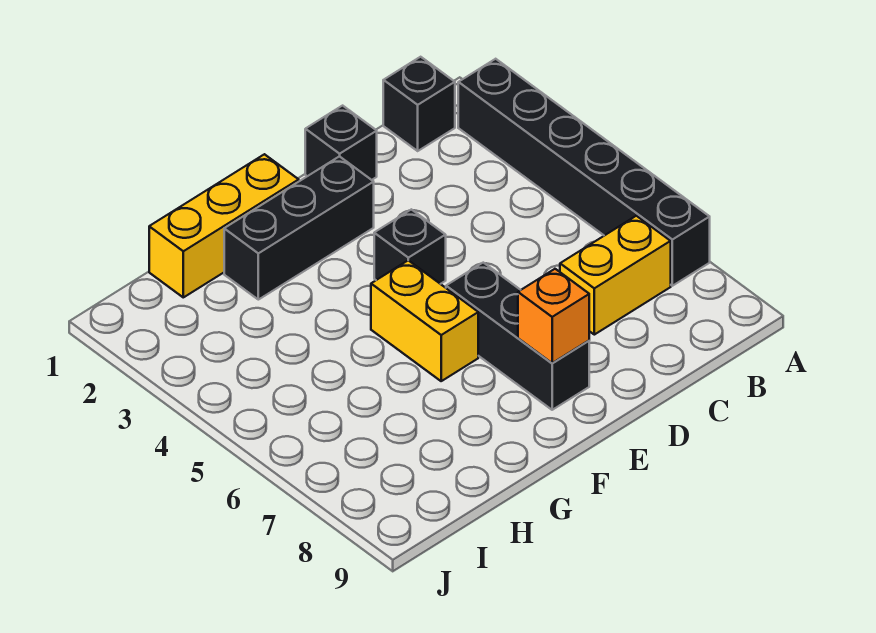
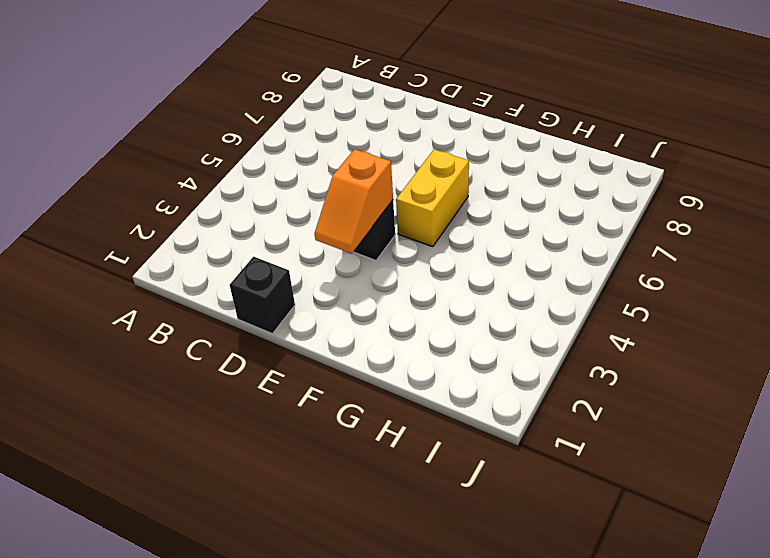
orange slope E3:E4 level 2 top 4 -> none
none -> black brick A2:A7 level 1
none -> black brick B1 level 1

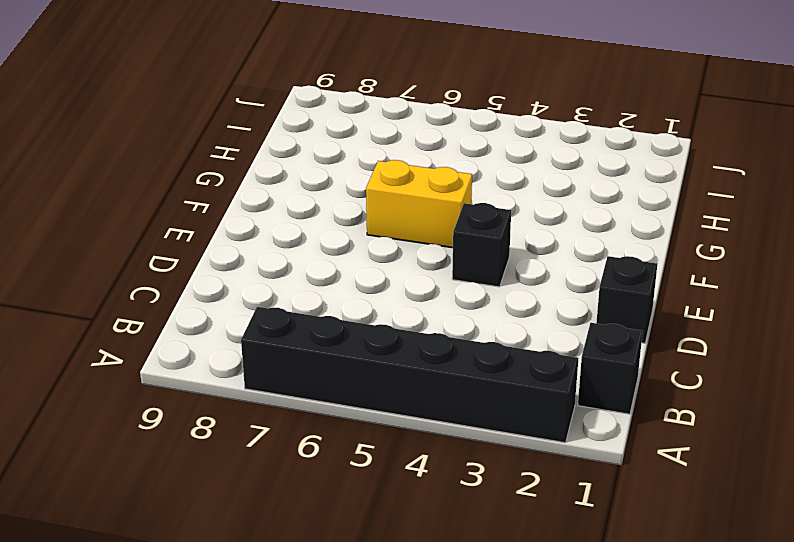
none -> yellow brick B7:C7 level 1
none -> black brick E2:G2 level 1

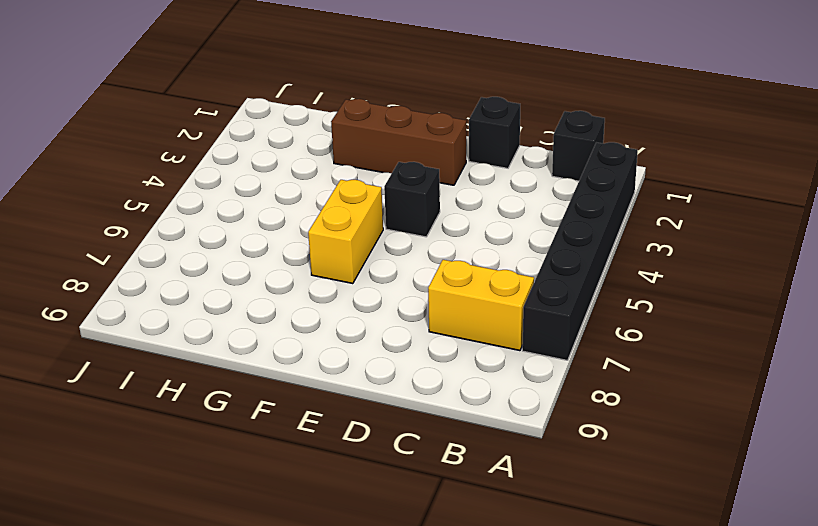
brown brick E2:G2 level 1 -> black brick E2:G2 level 1
none -> black brick E6:E8 level 1
none -> yellow brick F1:H1 level 1

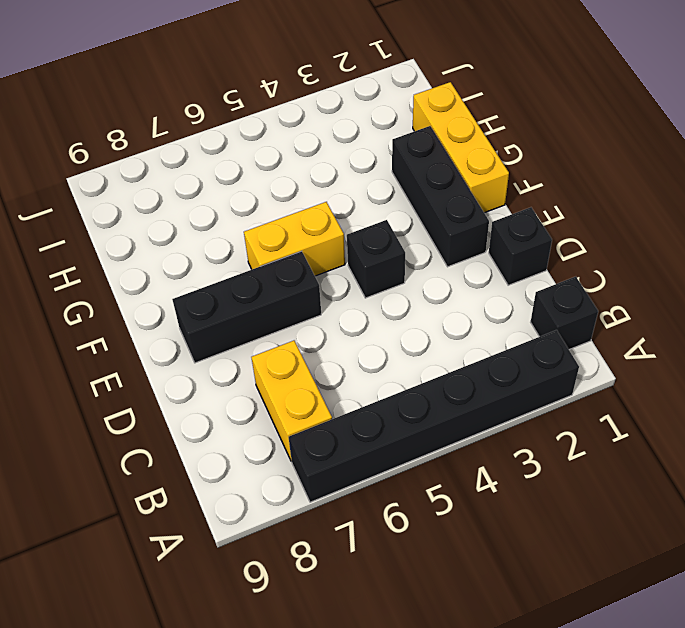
none -> orange brick E8 level 2

